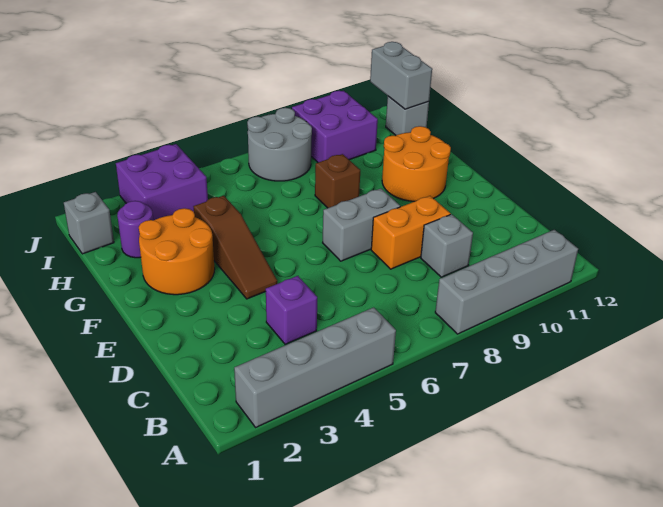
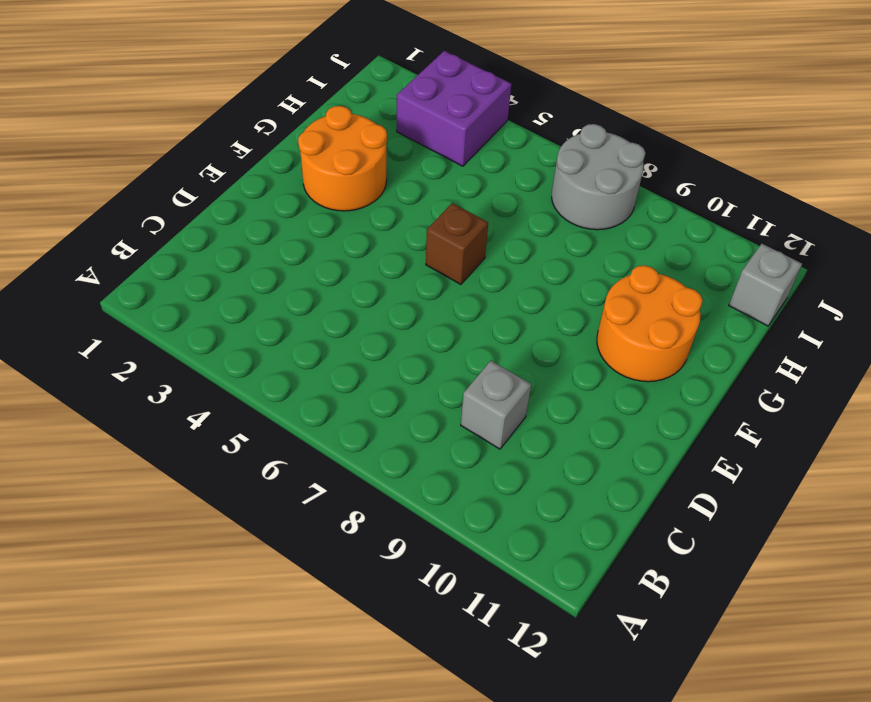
brown brick F6 level 1 -> brown brick G8 level 1
none -> grey brick A2:A5 level 1
none -> grey brick A8:A11 level 1
none -> purple brick C4 level 1

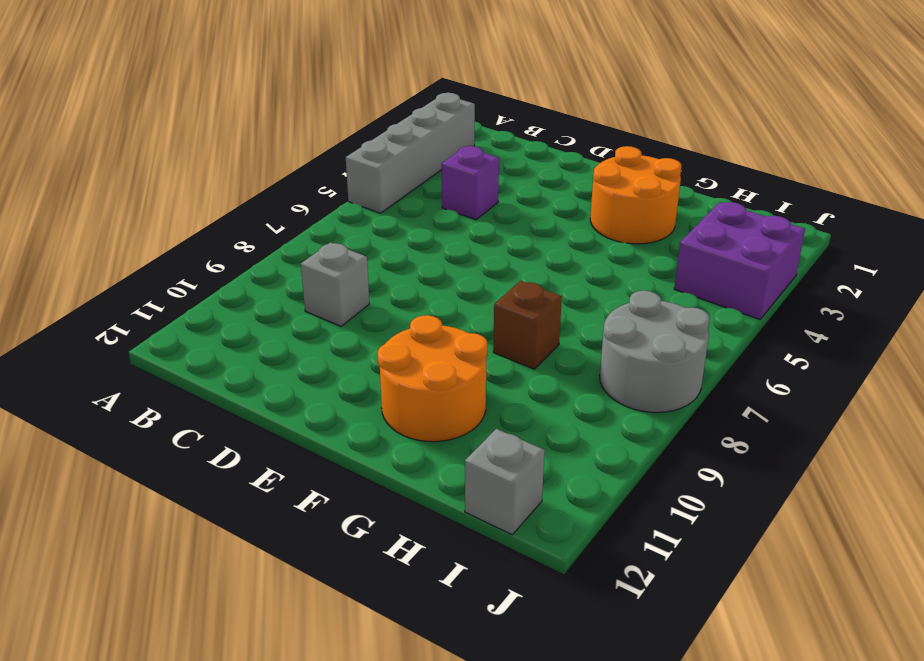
none -> grey brick A8:A11 level 1
none -> orange brick D8:D9 level 1
none -> brown slope E4:G4 level 1 top G

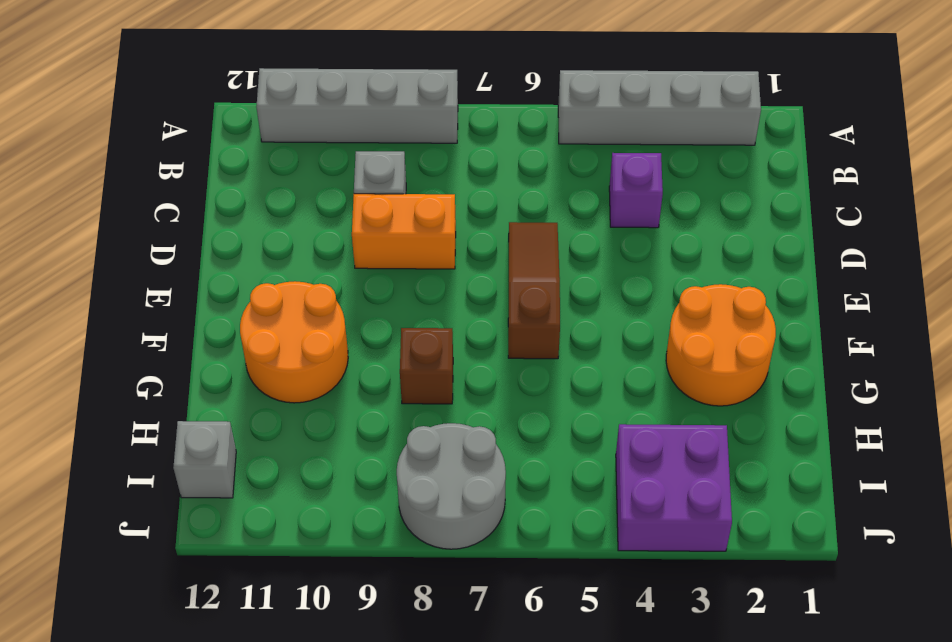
brown slope D6:F6 level 1 top F -> brown slope E4:G4 level 1 top G
none -> grey brick E7:E8 level 1
none -> purple round brick H2 level 1
none -> grey brick I1 level 1

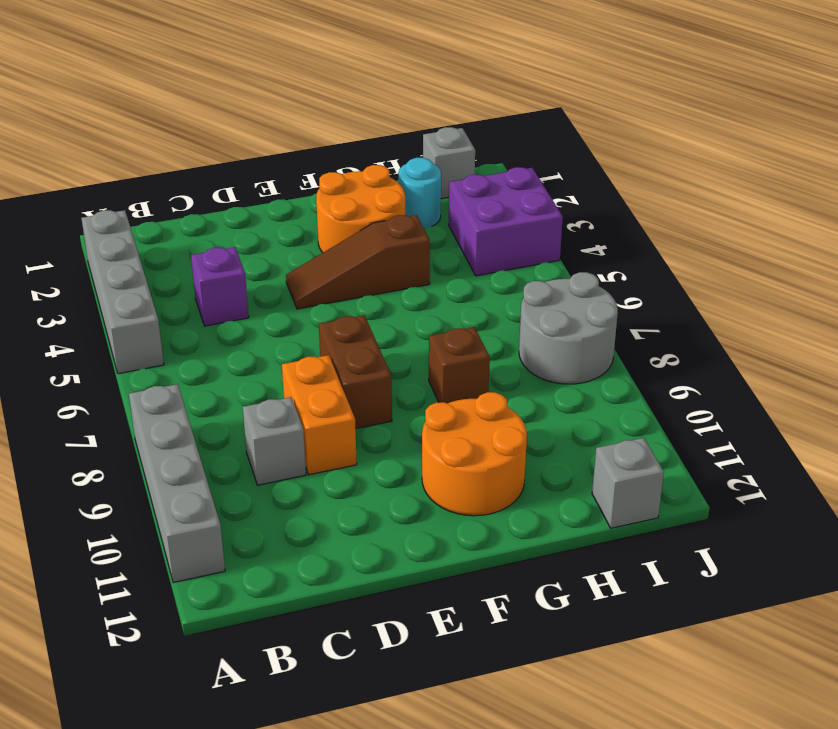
brown brick E7:E8 level 1 -> grey brick E7:E8 level 1
cyan round brick H2 level 1 -> purple round brick H2 level 1
none -> purple brick I9:J10 level 1
none -> grey brick I12:J12 level 2

